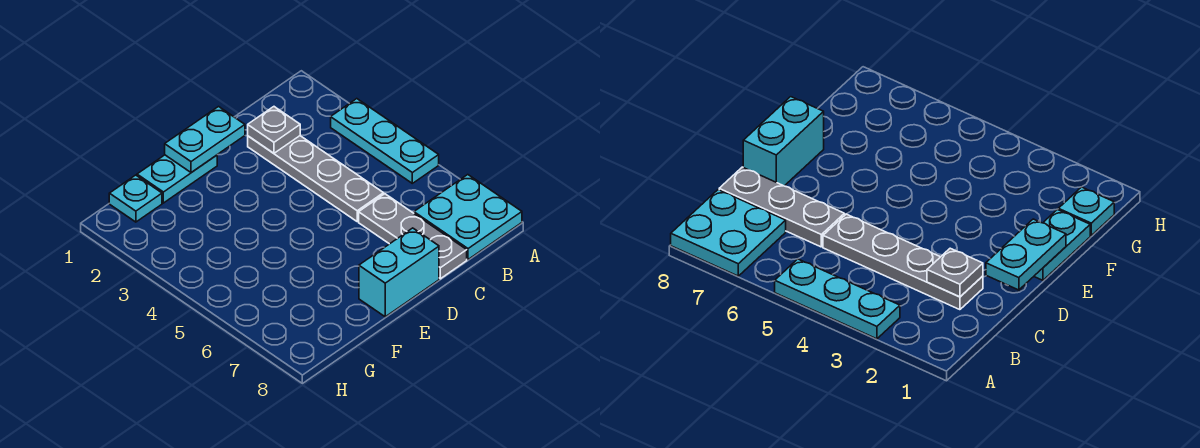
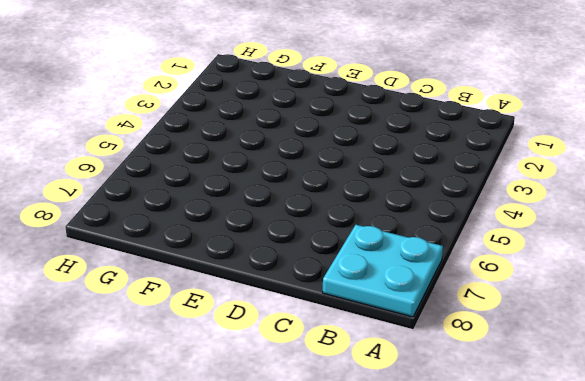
none -> cyan plate A3:A5 level 1
none -> grey plate C2:C5 level 1

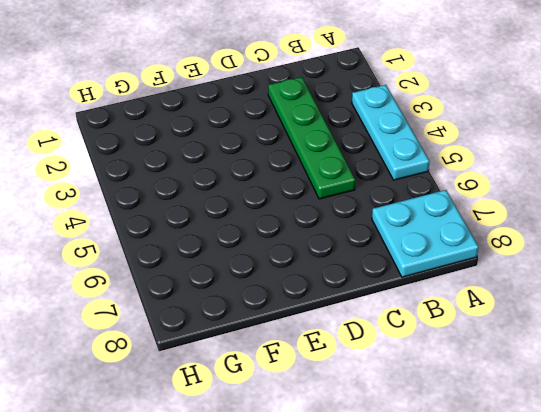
green plate C2:C5 level 1 -> grey plate C2:C5 level 1
none -> grey plate C6:C8 level 1
none -> cyan brick D8:E8 level 1

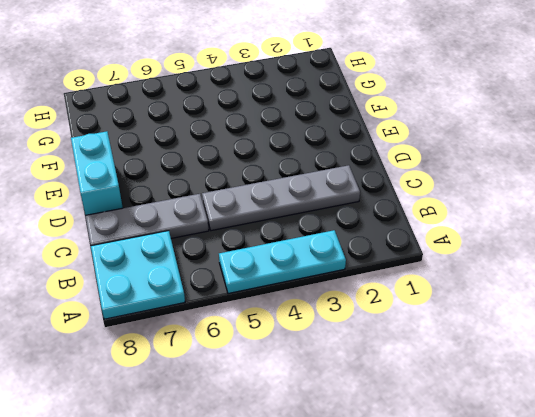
none -> cyan plate E1:F1 level 1
none -> cyan plate G1 level 1

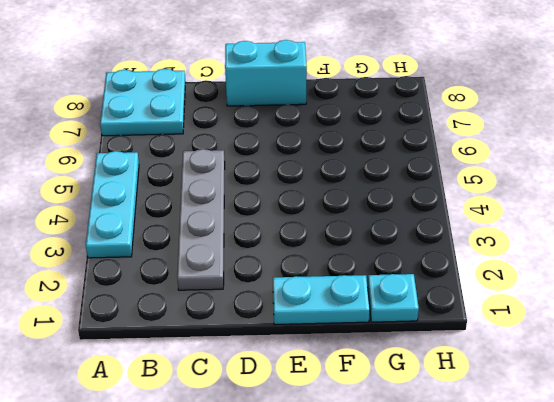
none -> grey plate C6:C8 level 1
none -> grey plate C2 level 2

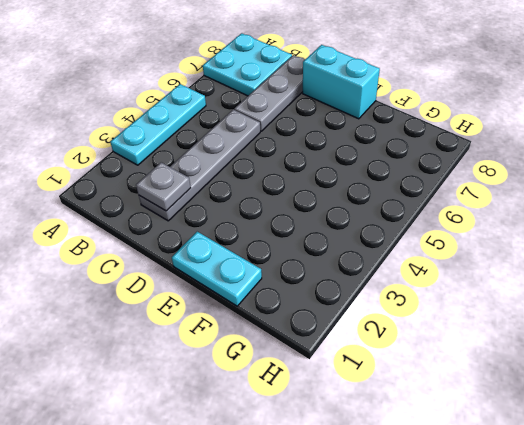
none -> cyan plate G1 level 1
none -> cyan plate D1:E1 level 2

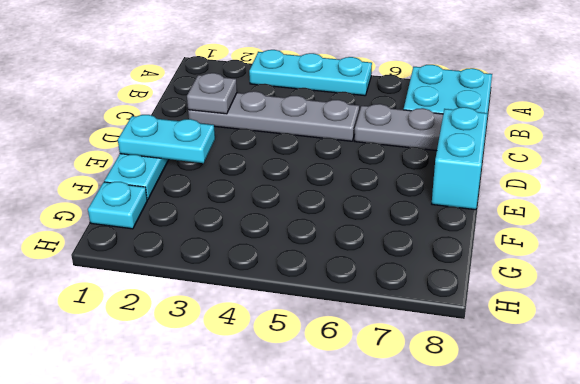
cyan plate E1:E2 level 2 -> cyan plate D1:E1 level 2

